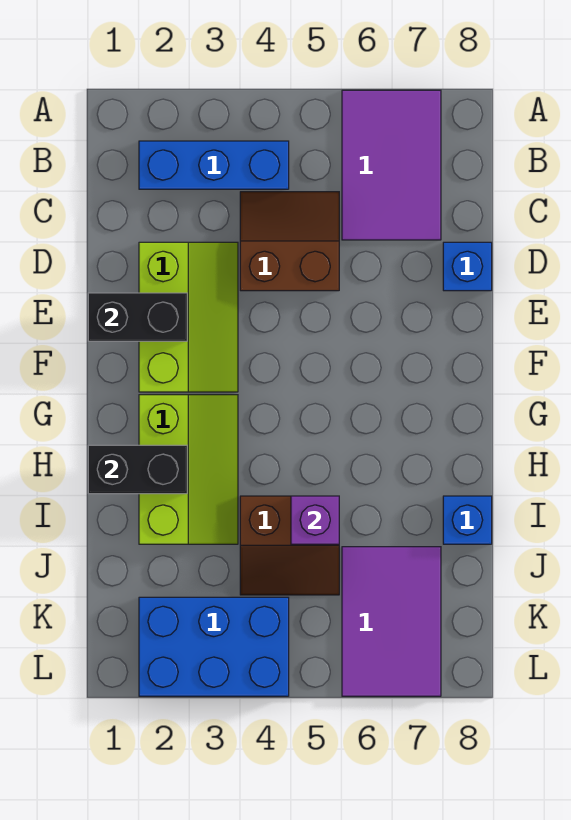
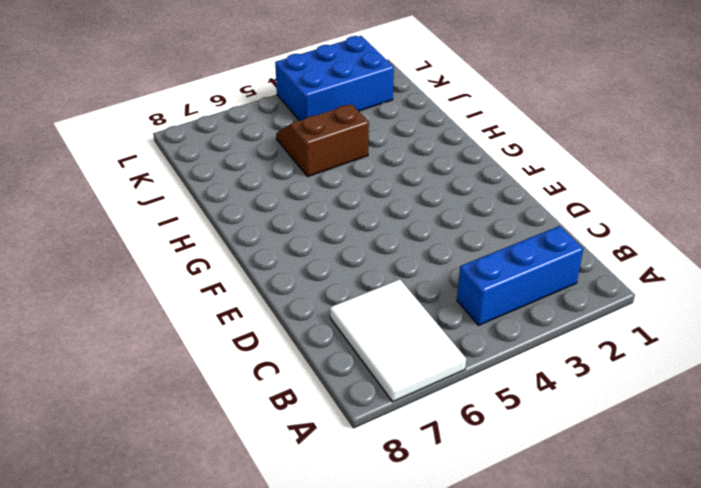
white tile A6:C7 level 1 -> purple tile A6:C7 level 1
none -> brown slope C4:D5 level 1 top D
none -> lime slope D2:F3 level 1 top 2
none -> blue brick D8 level 1

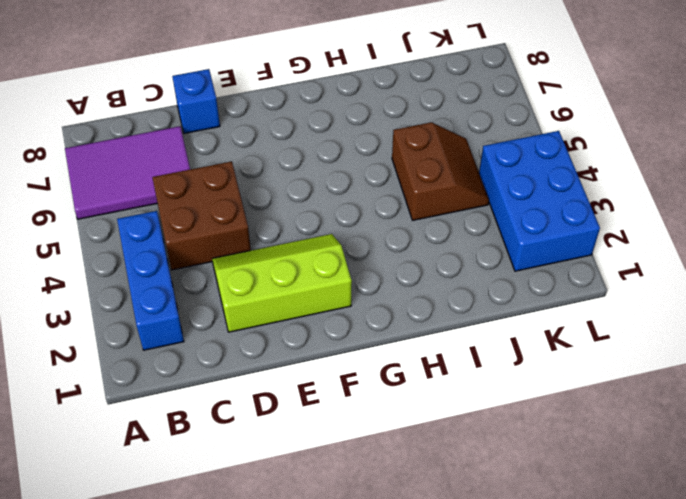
brown brick C4:D5 level 1 -> brown slope C4:D5 level 1 top D
none -> lime slope G2:I3 level 1 top 2
none -> blue brick I8 level 1
none -> purple tile J6:L7 level 1

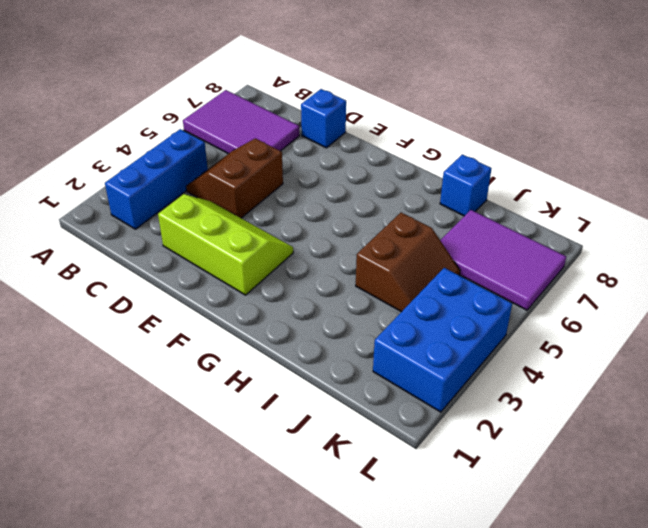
none -> lime slope G2:I3 level 1 top 2
none -> black brick E1:E2 level 2
none -> black brick H1:H2 level 2

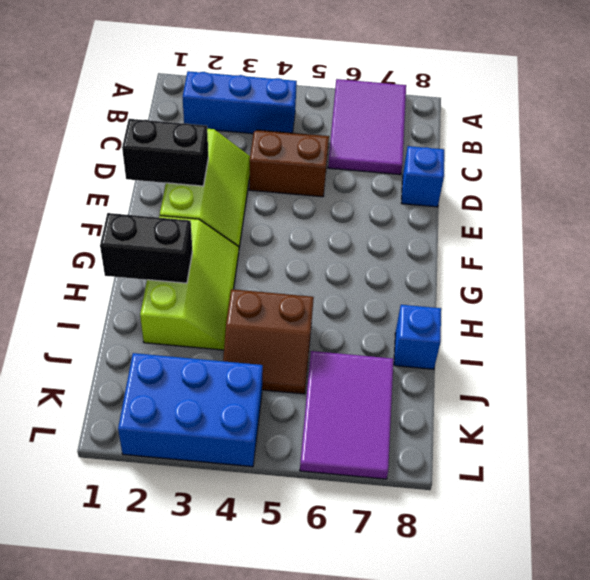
none -> purple brick I5 level 2

